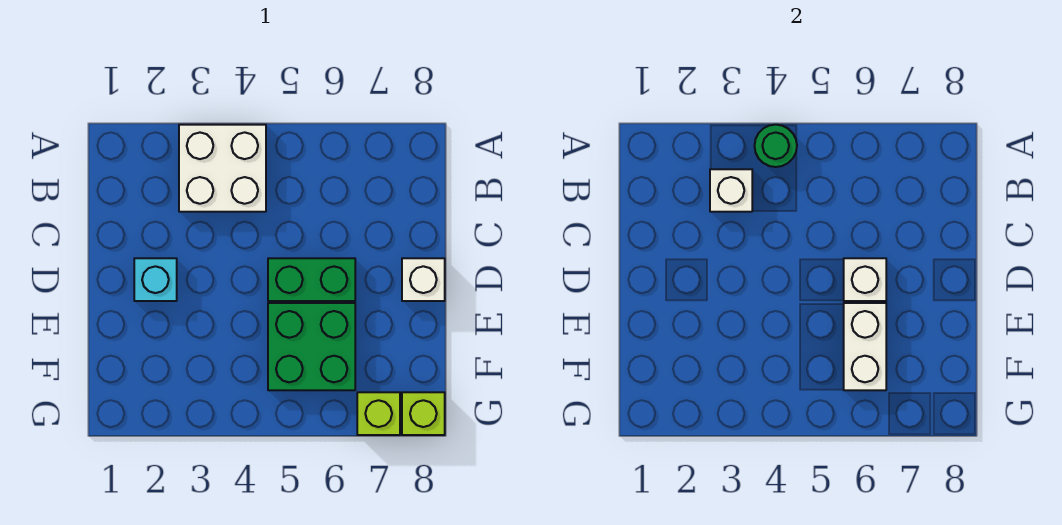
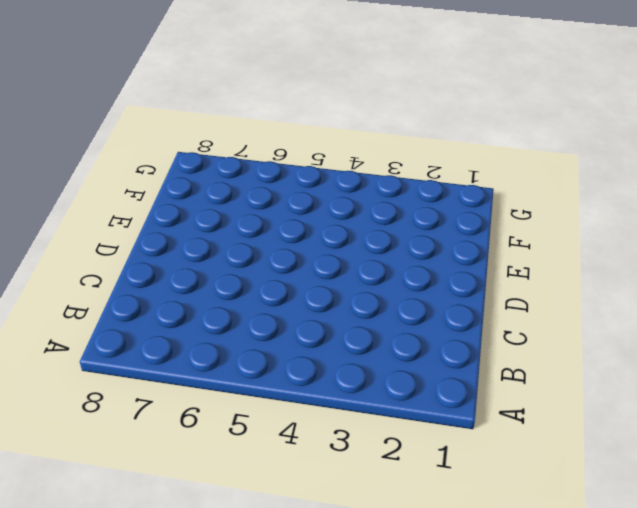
none -> white brick A3:B4 level 1
none -> cyan brick D2 level 1

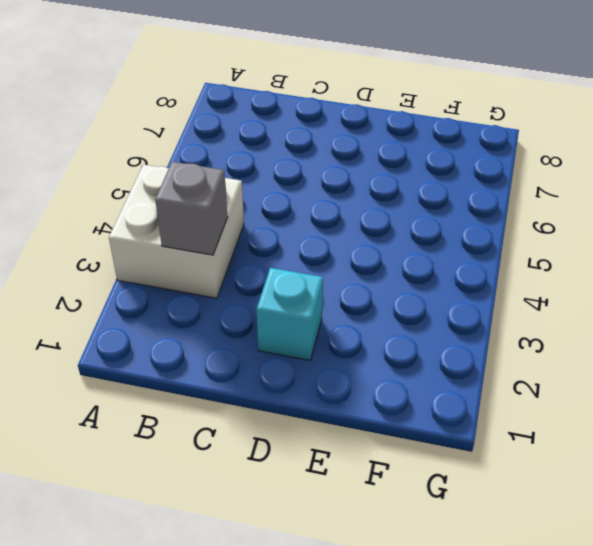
grey brick B3 level 2 -> white brick B3 level 2
none -> green brick D5:D6 level 1
none -> white brick D8 level 1

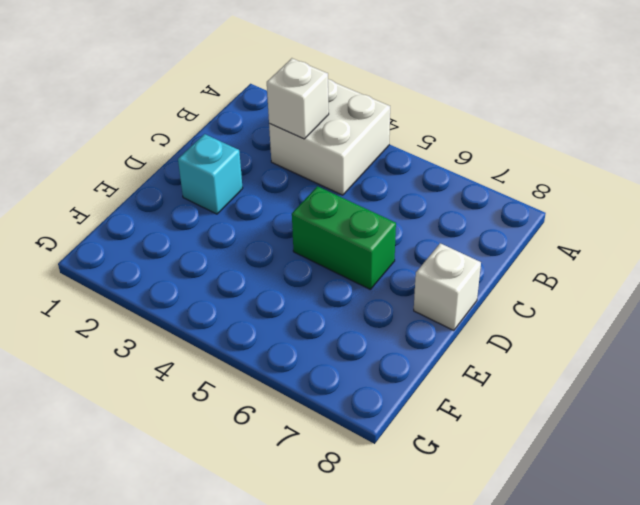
none -> green brick E5:F6 level 1
none -> lime brick G7 level 1

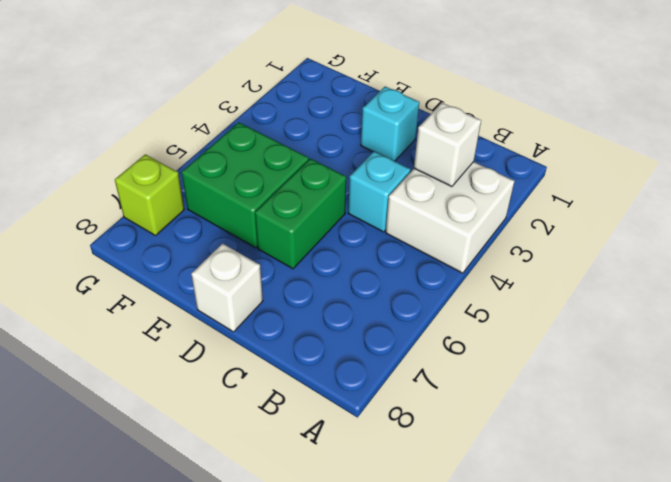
cyan brick C4 level 1 -> none
none -> lime brick G8 level 1
none -> green round brick A4 level 2

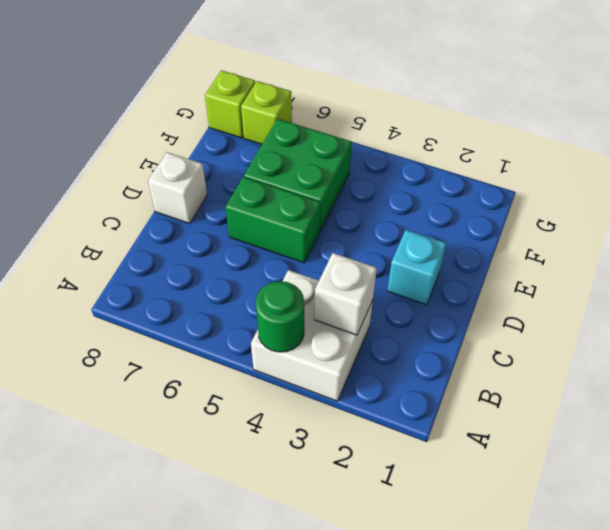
none -> white brick D6 level 2
none -> white brick E6:F6 level 2

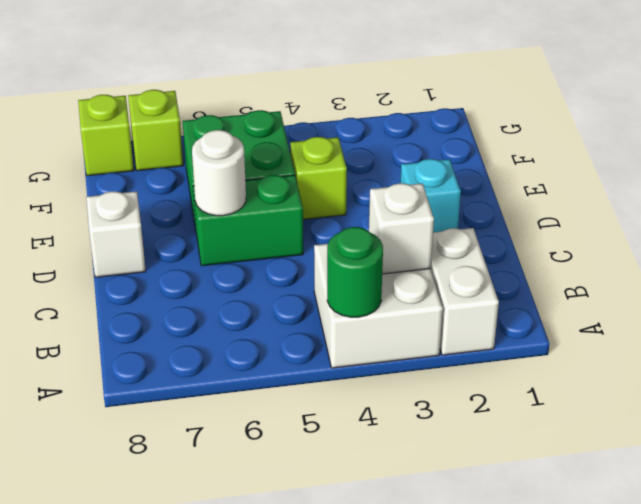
white brick A2:B2 level 1 -> white brick E6:F6 level 2
white round brick D6 level 2 -> white brick D6 level 2
lime brick E4 level 1 -> none

